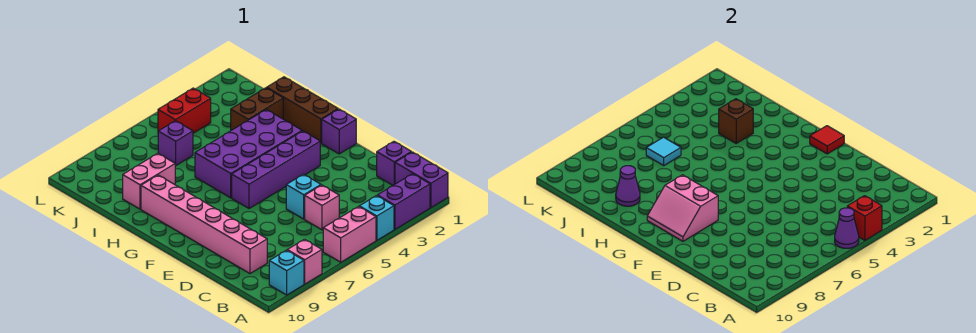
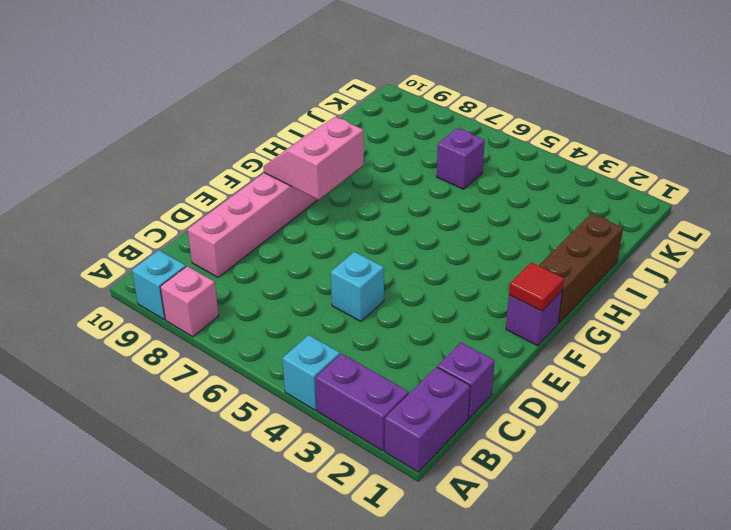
none -> pink brick A5:A6 level 1
none -> pink brick C5 level 1
none -> purple brick F3:F6 level 1

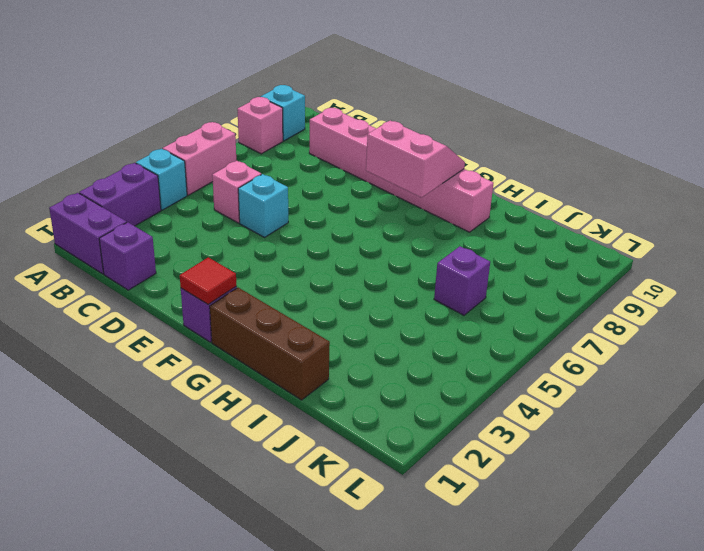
none -> purple brick F3:F6 level 1
none -> purple brick G3:H6 level 1
none -> brown brick I2:I3 level 1

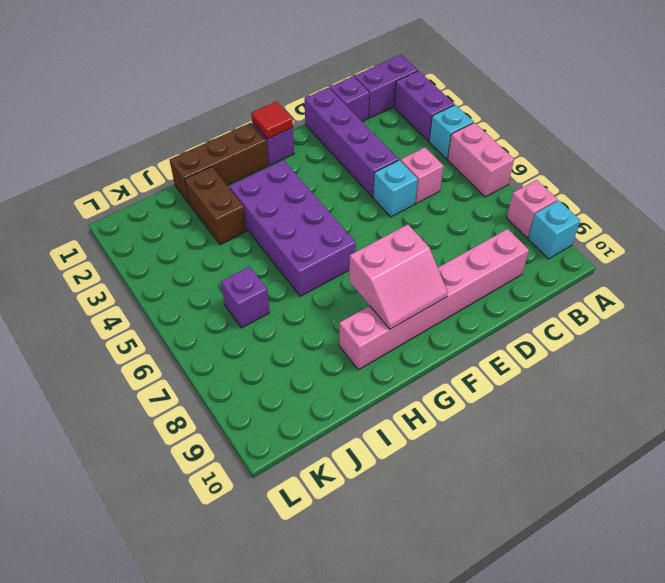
purple brick D1:D4 level 1 -> purple brick F3:F6 level 1
none -> pink brick I8:I9 level 1
none -> red brick K4:K5 level 1
none -> red brick A4 level 2

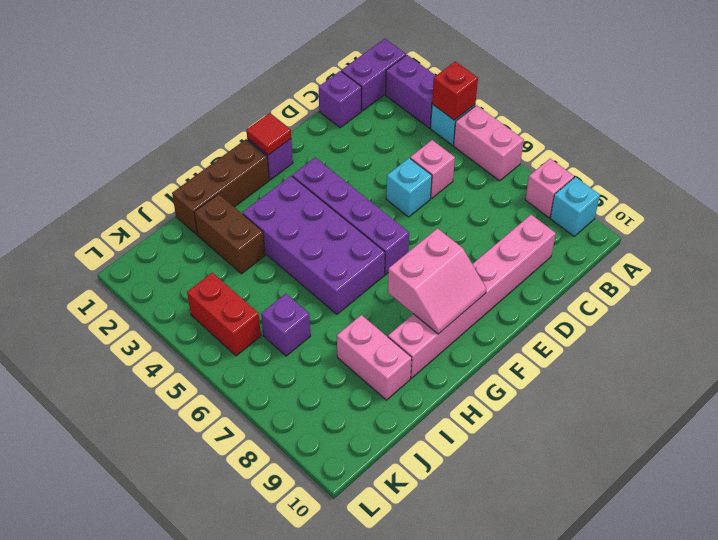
none -> purple cone A5 level 2
none -> brown brick I3 level 2
none -> purple cone I9 level 2

